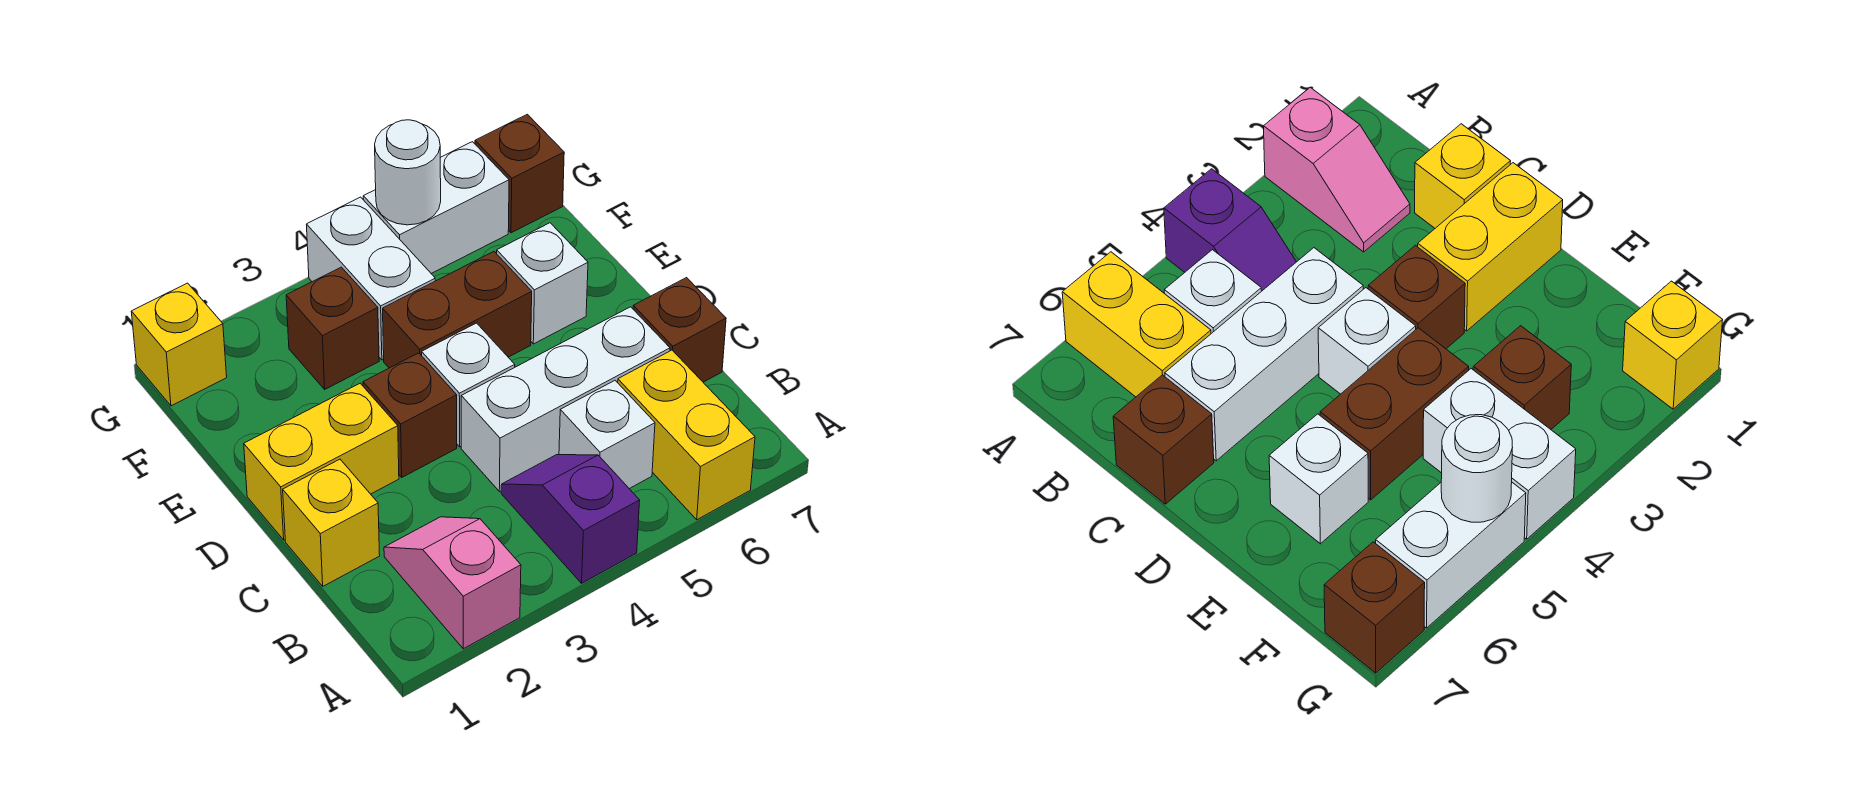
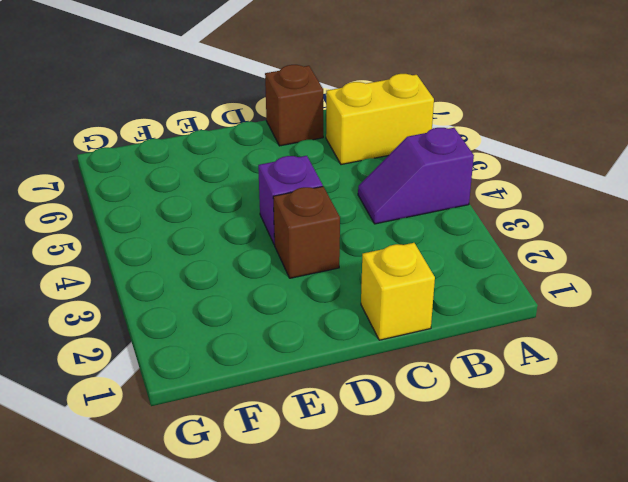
purple brick D4 level 1 -> white brick D4 level 1
none -> pink slope A2:B2 level 1 top A
none -> white brick B5 level 1
none -> white brick C4:C6 level 1

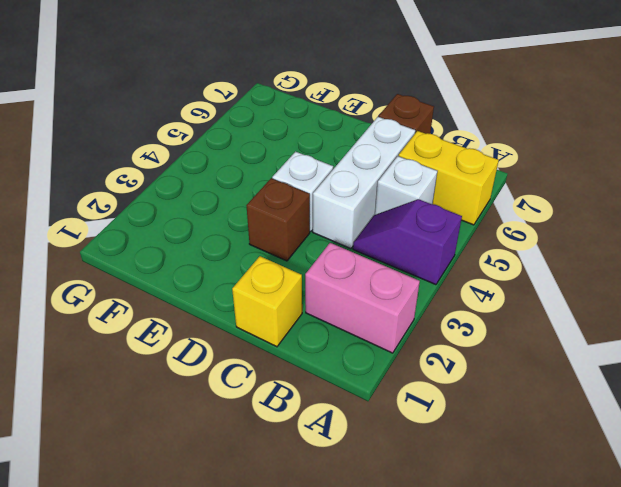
pink brick A2:B2 level 1 -> pink slope A2:B2 level 1 top A
none -> yellow brick D1:D2 level 1
none -> brown brick E4:E5 level 1
none -> white brick E6 level 1

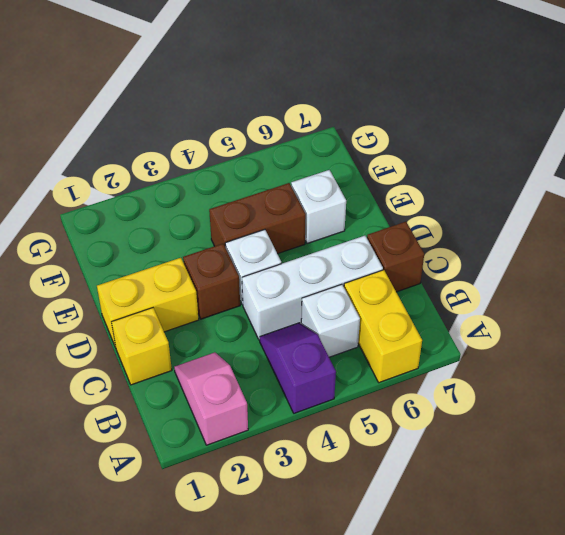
none -> brown brick F3 level 1
none -> white brick F4:G4 level 1
none -> yellow brick G1 level 1

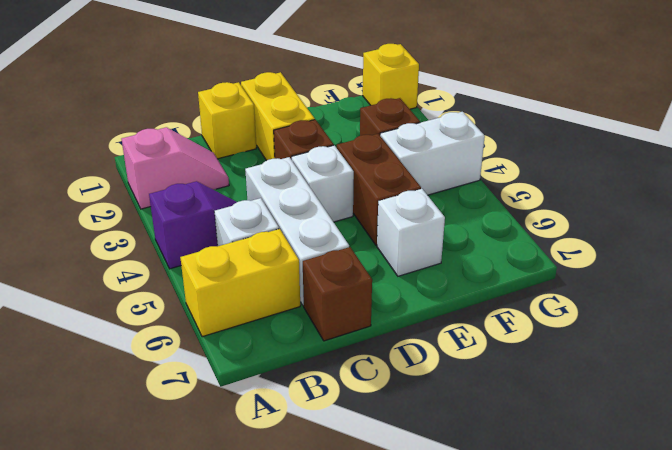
none -> white brick G5:G6 level 1
none -> brown brick G7 level 1
none -> white round brick G5 level 2

